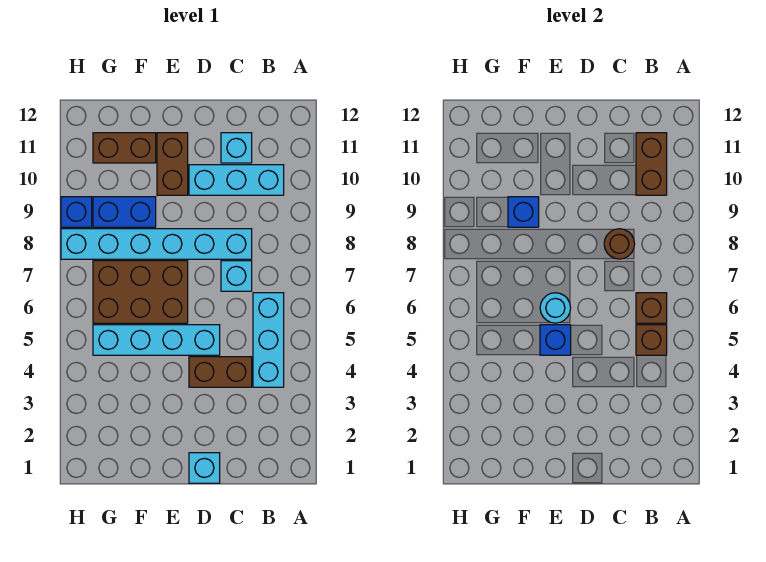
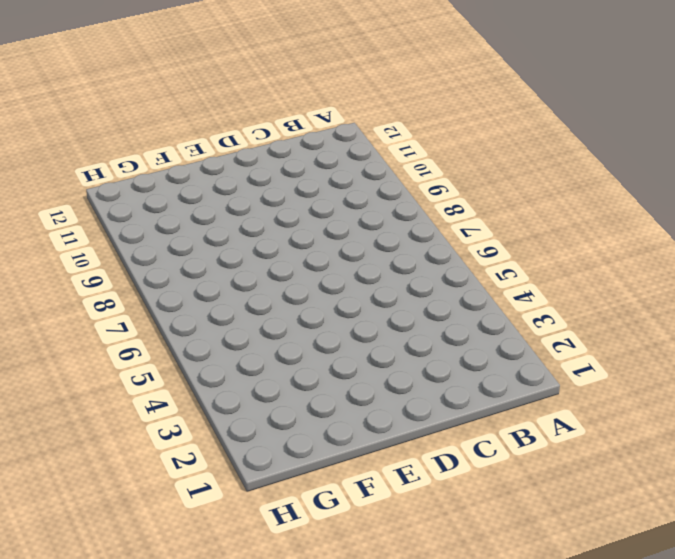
none -> cyan brick B4:B6 level 1
none -> cyan brick B10:D10 level 1
none -> brown brick C4:D4 level 1

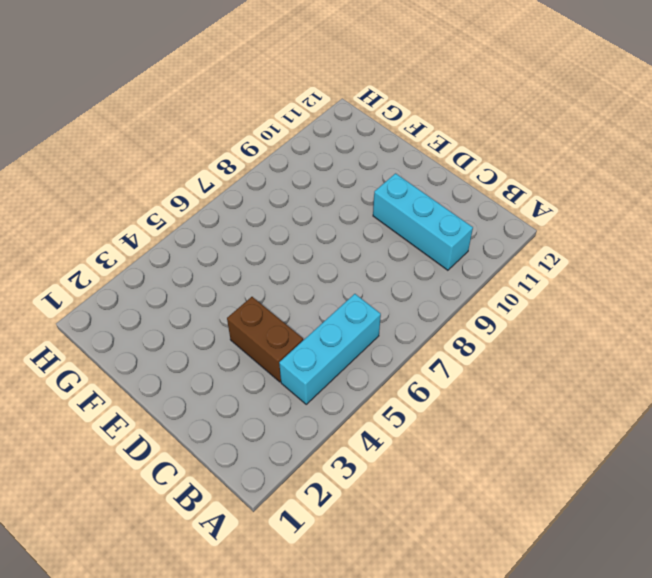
none -> cyan brick C7 level 1
none -> cyan brick C8:H8 level 1
none -> cyan brick C11 level 1

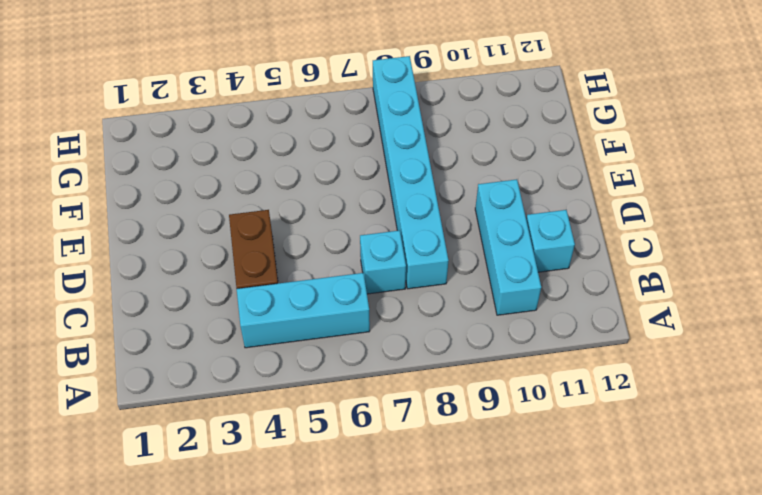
none -> cyan brick D1 level 1
none -> cyan brick D5:G5 level 1
none -> brown brick E6:G7 level 1

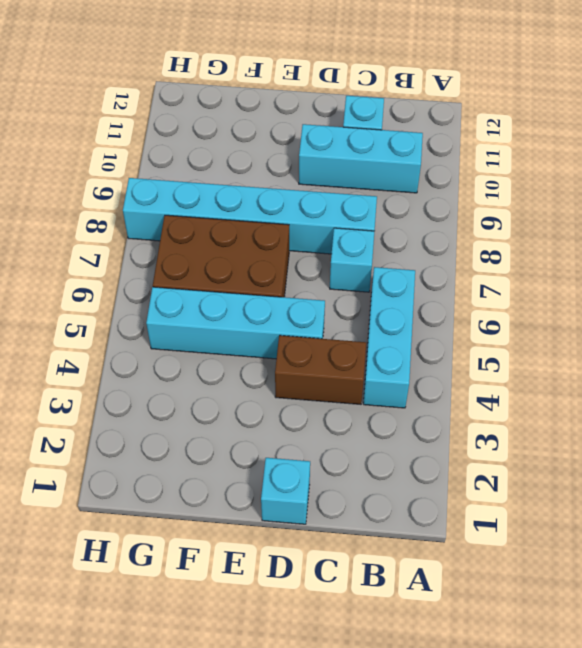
none -> brown brick E10:E11 level 1
none -> blue brick F9:G9 level 1
none -> brown brick F11:G11 level 1

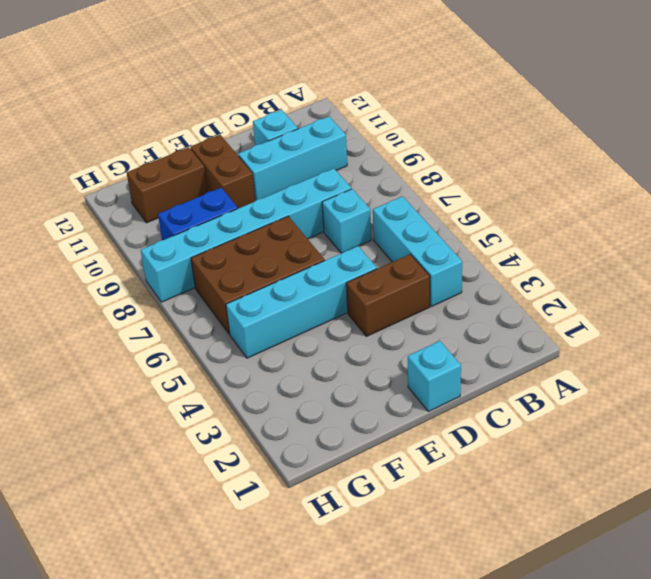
none -> blue brick H9 level 1
none -> brown brick B5 level 2
none -> brown brick B6 level 2

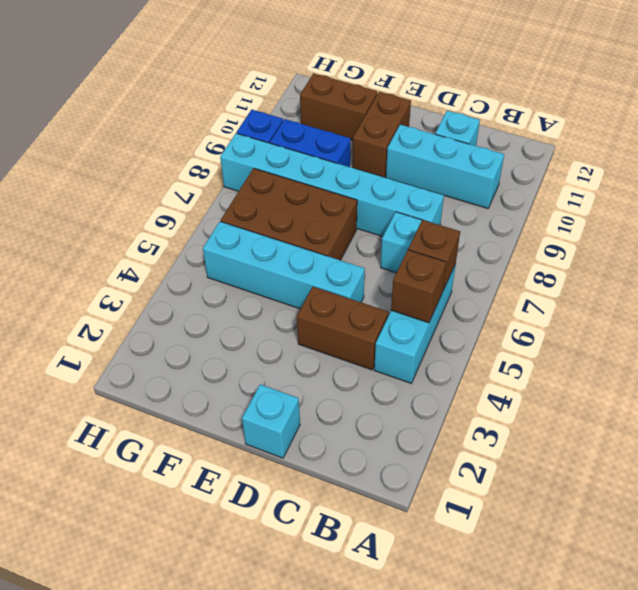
none -> brown brick B10:B11 level 2
none -> brown round brick C8 level 2
none -> blue brick E5 level 2

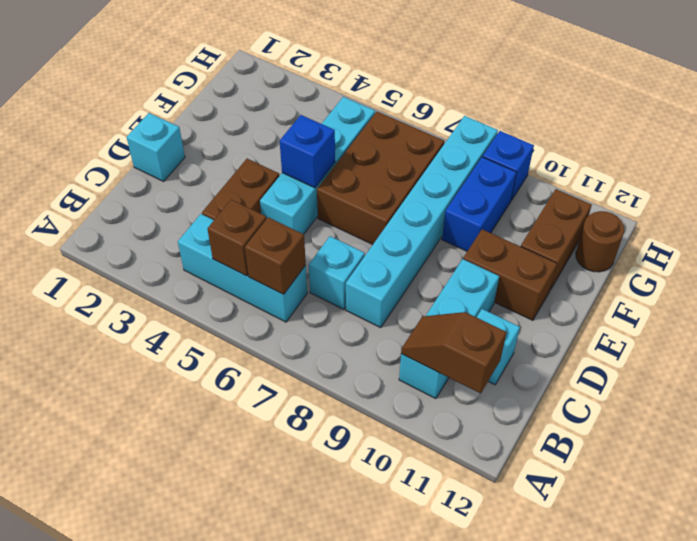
brown slope B10:B11 level 2 top 11 -> brown brick B10:B11 level 2
brown round brick G12 level 1 -> brown round brick C8 level 2
none -> cyan round brick E6 level 2
none -> blue brick F9 level 2

